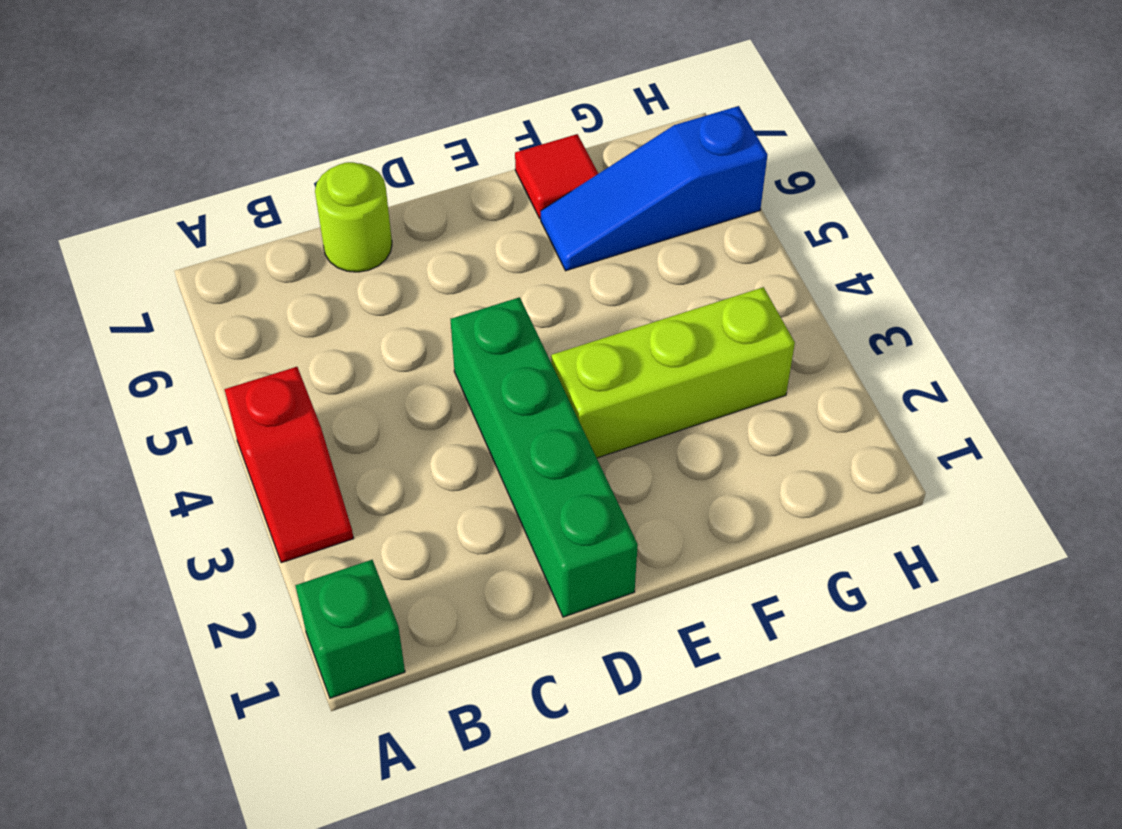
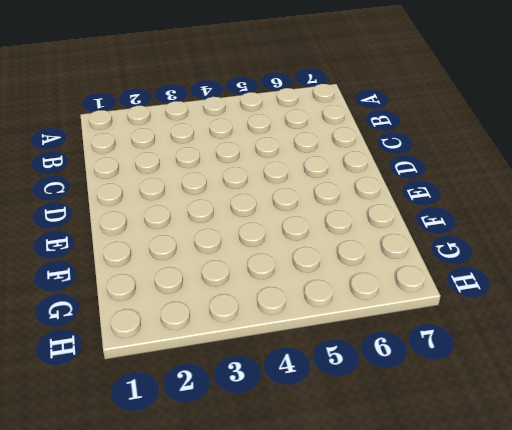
none -> green brick A1 level 1
none -> red slope A3:A4 level 1 top 4

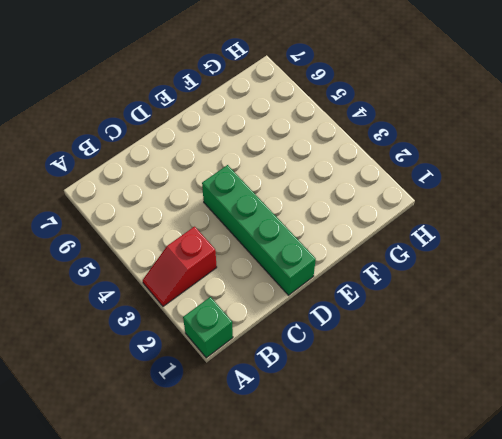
red slope A3:B3 level 1 top B -> red slope A3:A4 level 1 top 4
none -> lime round brick C7 level 1
none -> lime brick E3:G3 level 1

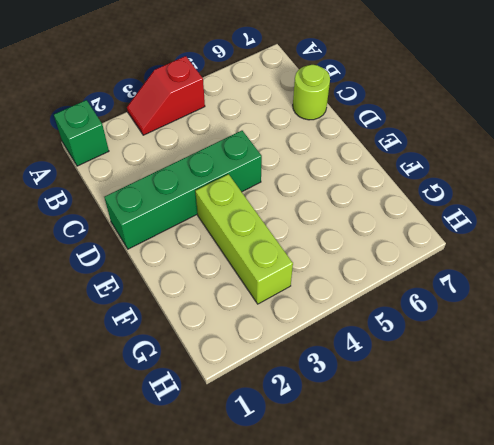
none -> blue slope F6:H6 level 1 top H
none -> red tile F7 level 1

